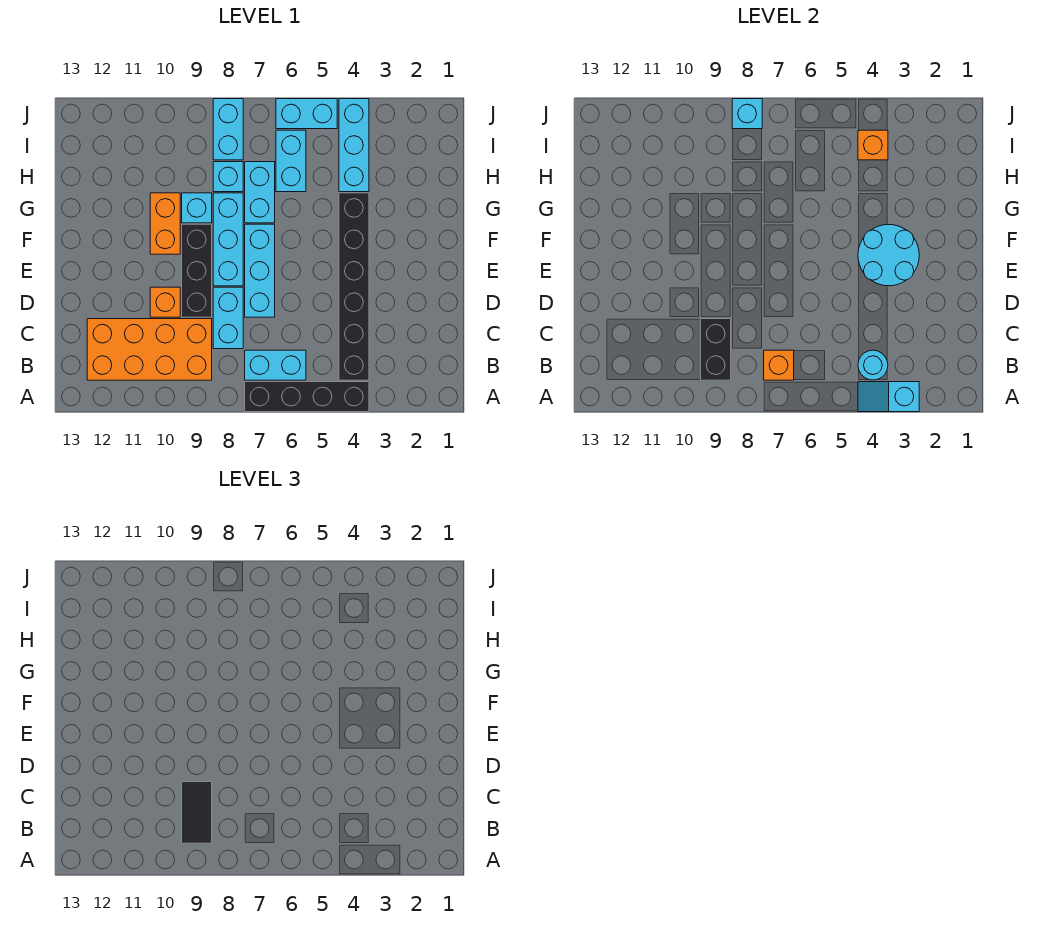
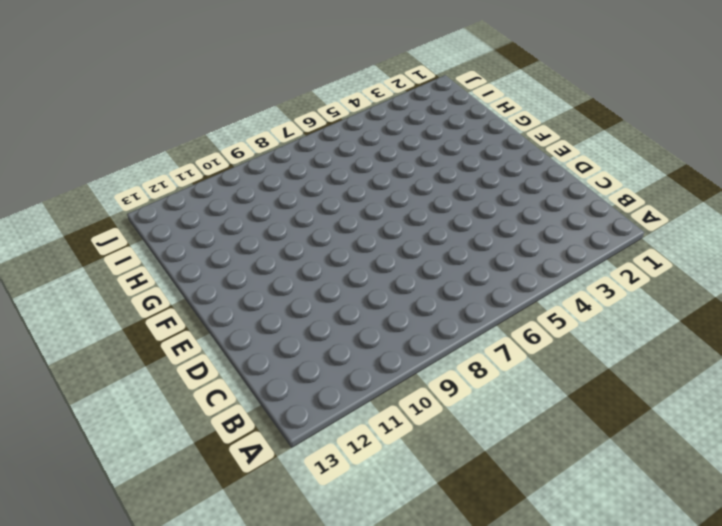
none -> black brick A4:A7 level 1
none -> black brick B4:G4 level 1
none -> cyan brick B6:B7 level 1

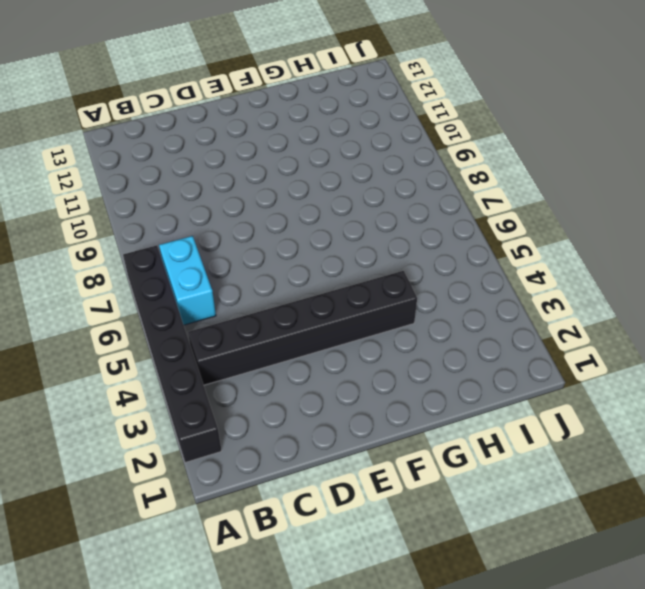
black brick A2:A7 level 1 -> black brick A4:A7 level 1
none -> orange brick B9:C12 level 1
none -> cyan brick C8:D8 level 1
none -> cyan brick D7:F7 level 1

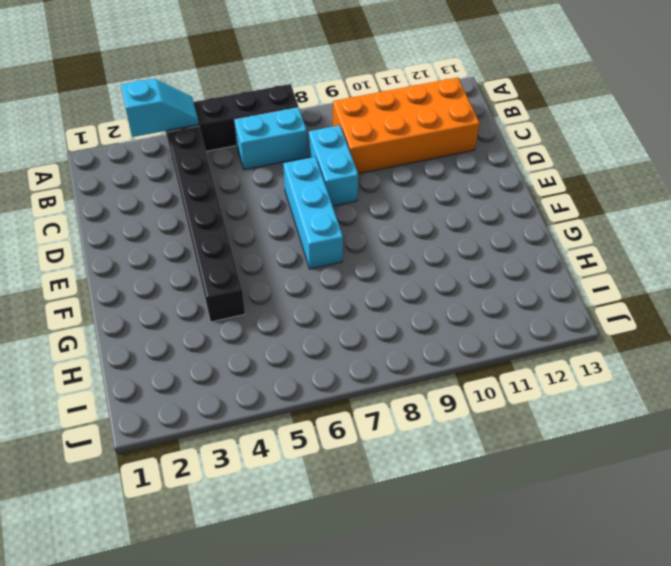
none -> black brick D9:F9 level 1
none -> orange brick D10 level 1
none -> cyan brick E8:G8 level 1

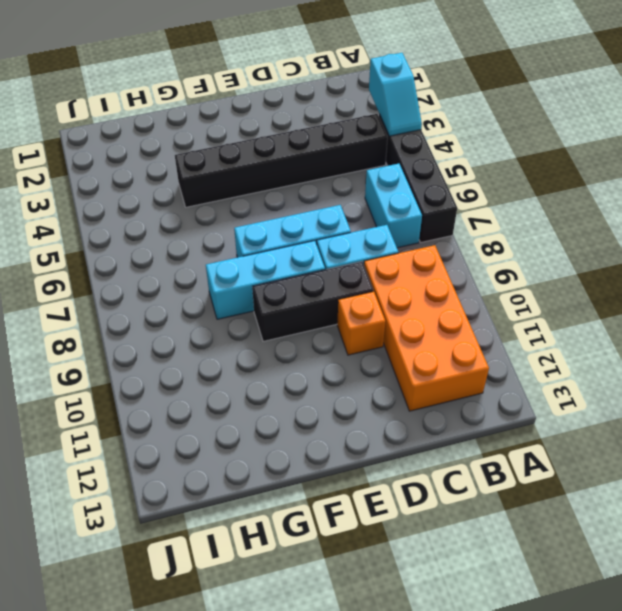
none -> orange brick F10:G10 level 1
none -> cyan brick G7:H7 level 1
none -> cyan brick G9 level 1

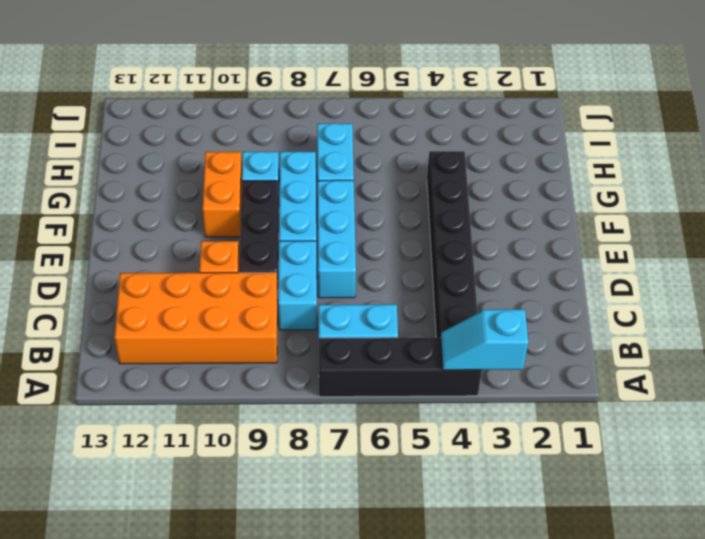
none -> cyan brick H4:J4 level 1
none -> cyan brick H6:I6 level 1
none -> cyan brick H8 level 1

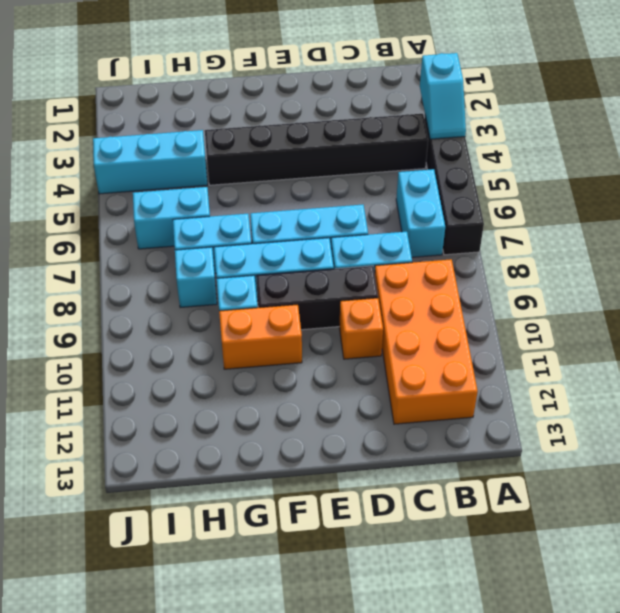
none -> cyan brick I8:J8 level 1
none -> cyan brick J5:J6 level 1
none -> cyan round brick B4 level 2

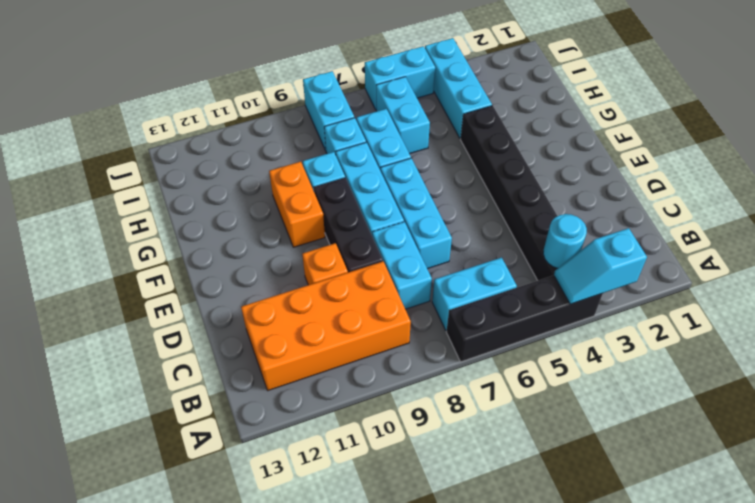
none -> orange brick B7 level 2
none -> black brick B9:C9 level 2
none -> cyan round brick E3:F4 level 2

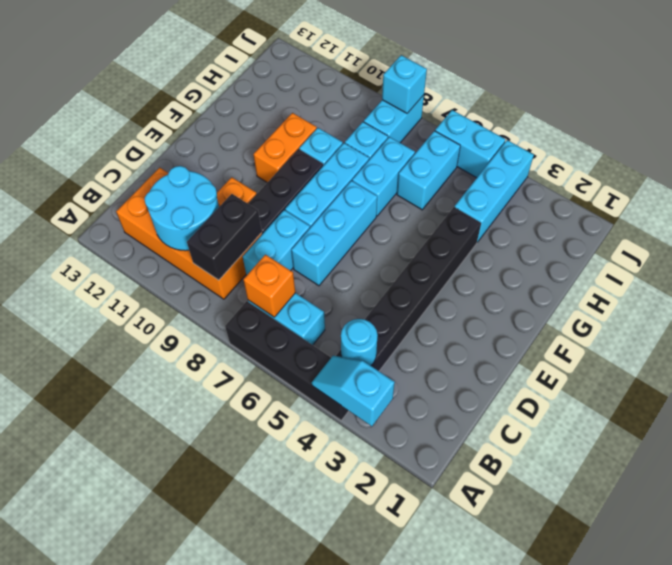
cyan round brick B10:C11 level 2 -> cyan round brick E3:F4 level 2
none -> orange brick I4 level 2
none -> black tile B9:C9 level 3

